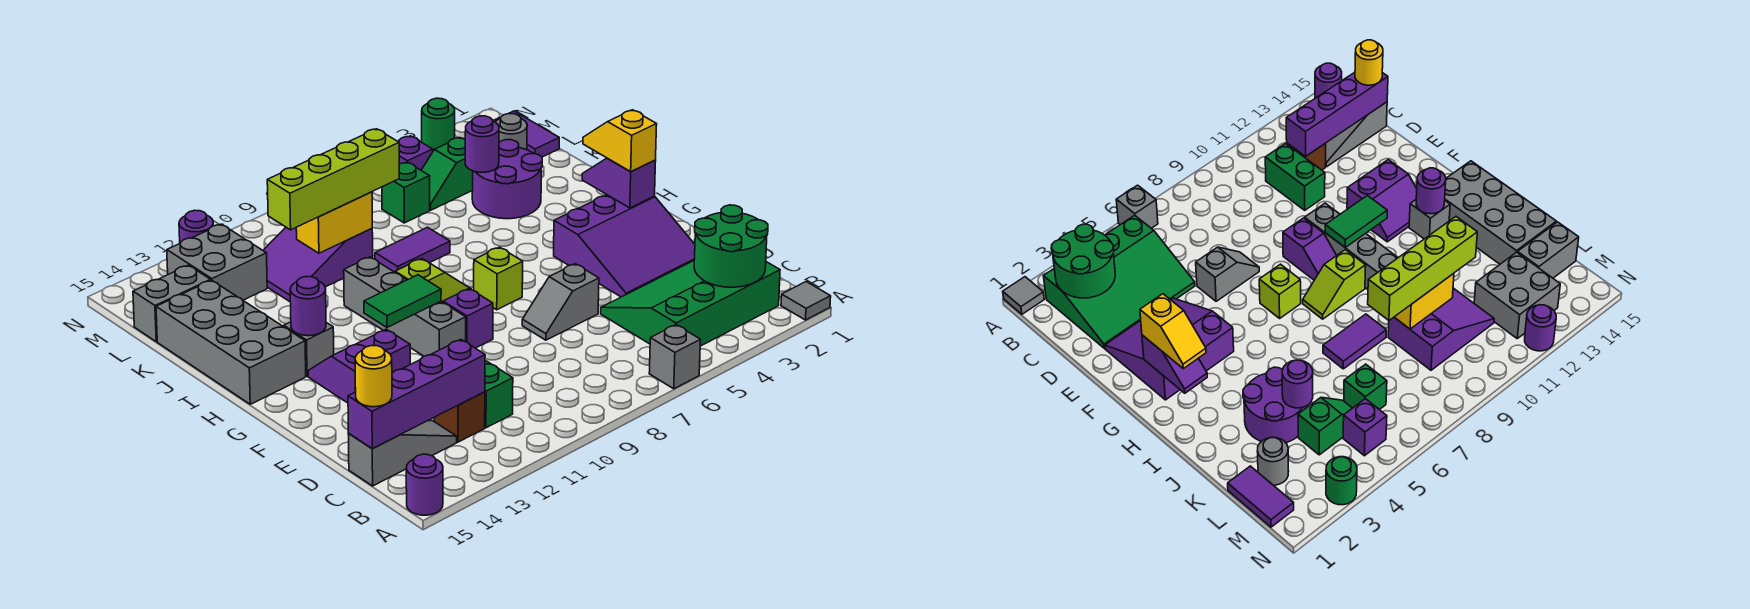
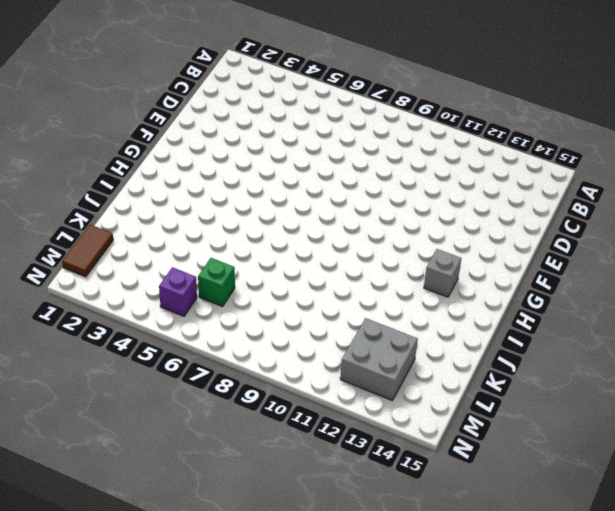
brown tile L1:M1 level 1 -> purple tile L1:M1 level 1
none -> grey tile A1 level 1
none -> grey brick A6 level 1
none -> purple round brick A15 level 1
none -> green slope B2:D5 level 1 top B

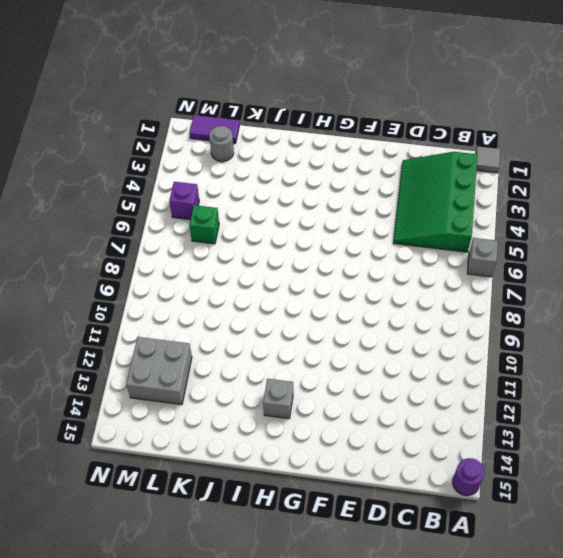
none -> green brick C11:D11 level 1
none -> brown brick C12 level 1
none -> grey slope C13:C15 level 1 top 15
none -> purple slope E2:G4 level 1 top G

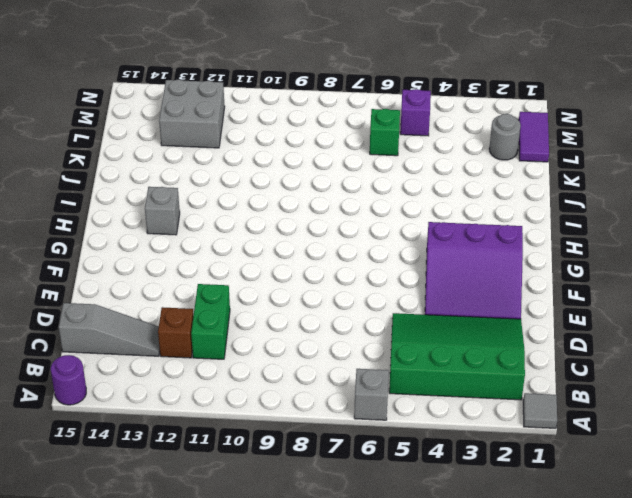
none -> grey slope E6:E7 level 1 top 6
none -> purple slope F9:G9 level 1 top F
none -> grey brick F10:I10 level 1
none -> purple slope F12:G13 level 1 top F

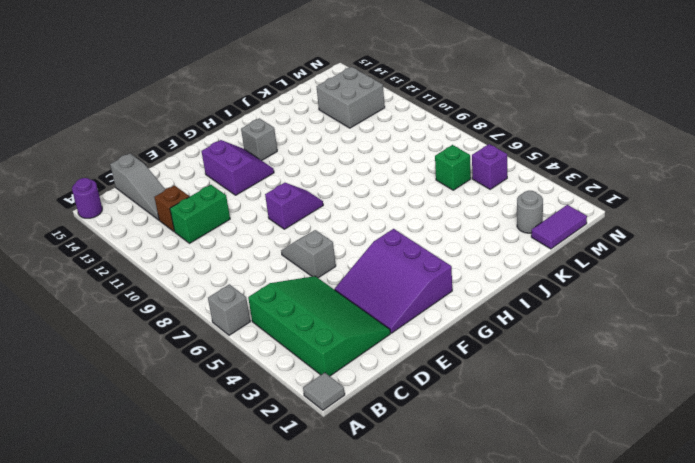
none -> grey brick F10:I10 level 1
none -> lime brick G7 level 1
none -> lime slope H8:H9 level 1 top 9
none -> grey brick H14:K15 level 1

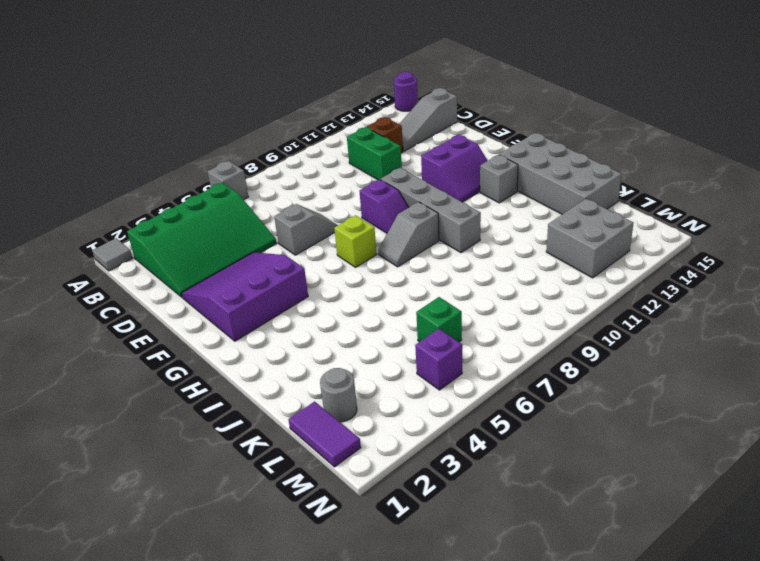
grey slope H8:H9 level 1 top 9 -> lime slope H8:H9 level 1 top 9
none -> purple round brick J3:K4 level 1
none -> purple tile J7:J8 level 1
none -> purple slope K9:L11 level 1 top 9
none -> green slope L4:L5 level 1 top 4

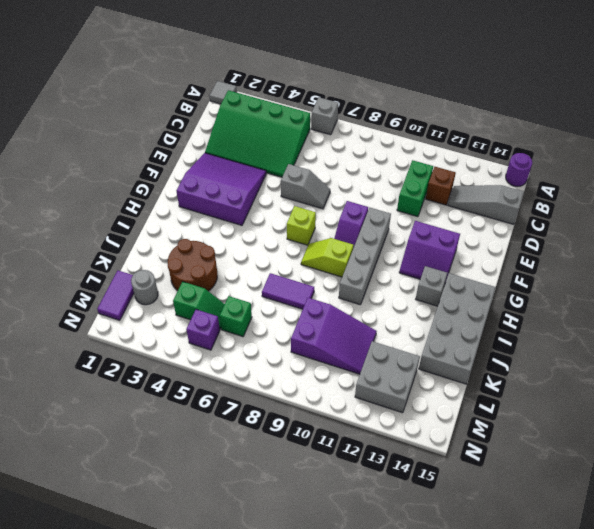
brown round brick J3:K4 level 1 -> purple round brick J3:K4 level 1
none -> grey brick L14:L15 level 1
none -> green round brick N3 level 1
none -> purple round brick N12 level 1
none -> green round brick B2:C3 level 2

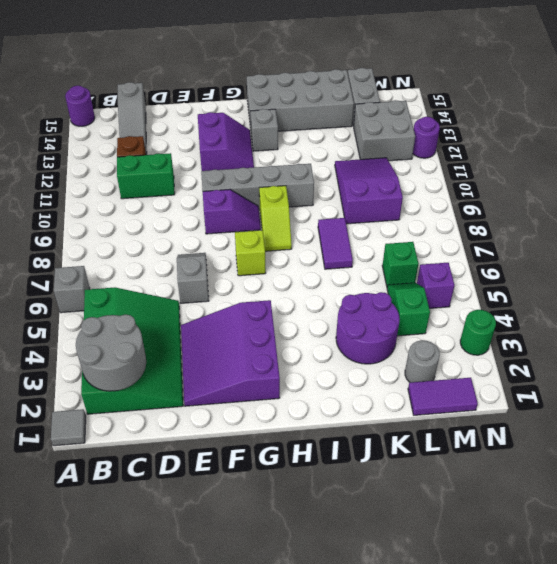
grey round brick B2:C3 level 2 -> green round brick B2:C3 level 2
none -> purple brick C12:C15 level 2
none -> purple slope G2:H2 level 2 top G
none -> green tile G10:G11 level 2
none -> purple round brick H13 level 2

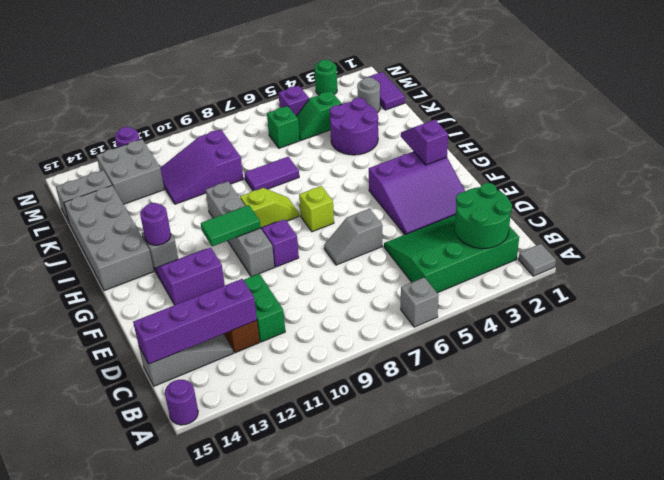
none -> purple round brick K4 level 2
none -> yellow brick K9:K10 level 2
none -> yellow round brick C15 level 3
none -> yellow slope G2:H2 level 3 top G

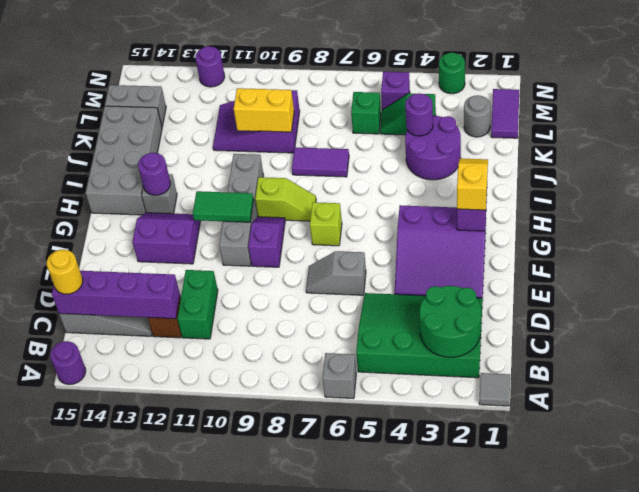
none -> grey brick L12:M13 level 1
none -> lime brick K8:K11 level 3

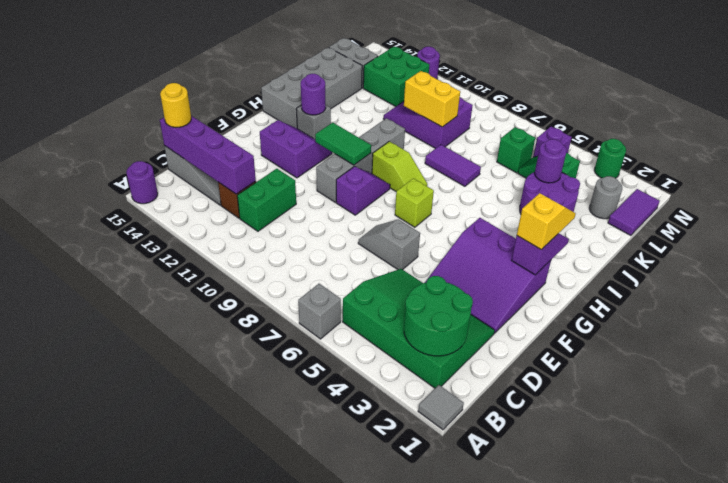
green brick L12:M13 level 1 -> grey brick L12:M13 level 1
none -> lime brick K8:K11 level 3

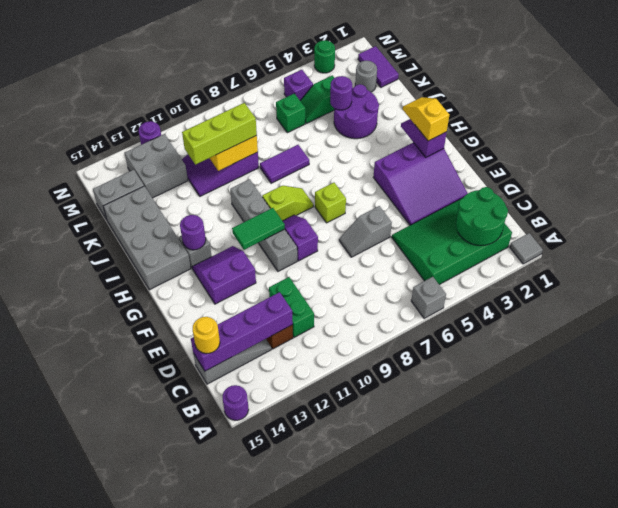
lime brick K9:K11 level 3 -> lime brick K8:K11 level 3

